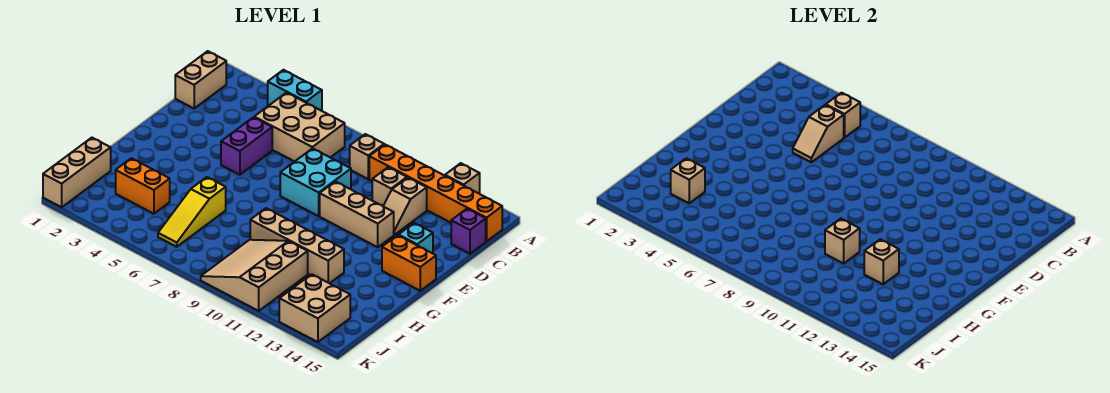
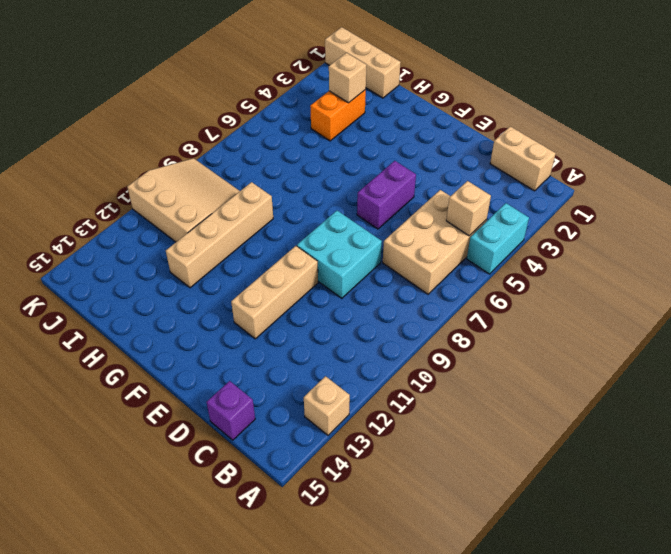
purple brick E5:E6 level 1 -> purple brick D5:E5 level 1
none -> tan brick B9 level 1
none -> orange brick B10:B15 level 1
none -> tan brick C11 level 1

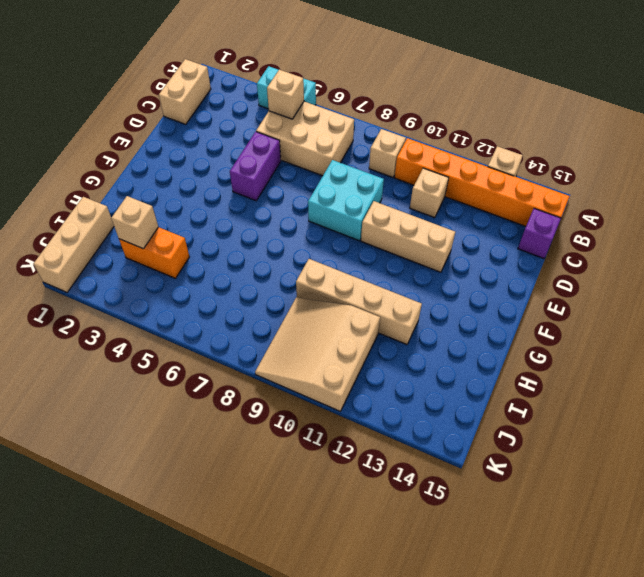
none -> tan slope C12:D12 level 1 top C
none -> cyan brick E14 level 1
none -> orange brick F14:F15 level 1

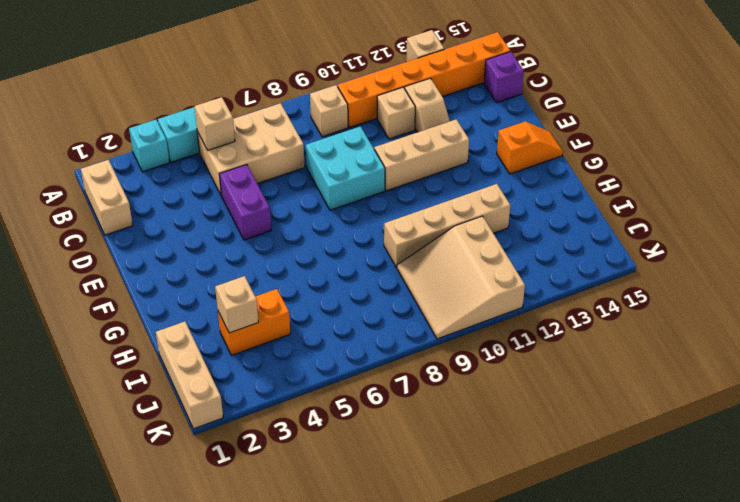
cyan brick A3 level 1 -> cyan brick E14 level 1
orange slope F14:F15 level 1 top 14 -> orange brick F14:F15 level 1
none -> yellow slope H6:J6 level 1 top H
none -> tan brick J13:K14 level 1
none -> tan slope C5:D5 level 2 top C

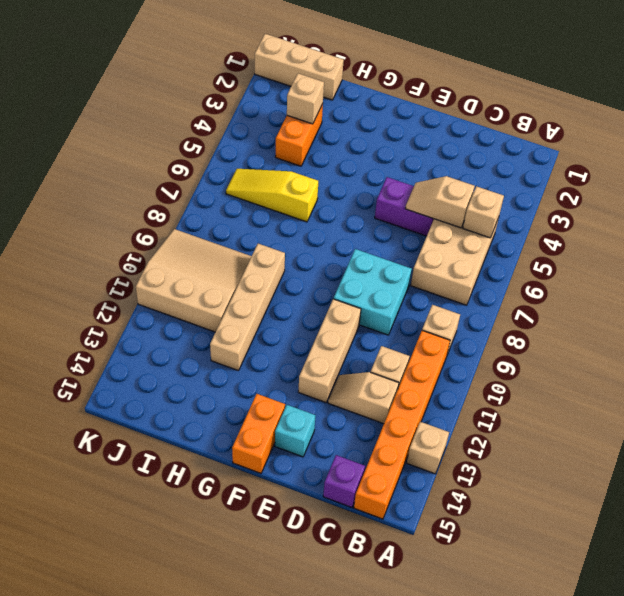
none -> cyan brick A4:A5 level 1
none -> tan brick B1:C1 level 1
none -> tan brick J13:K14 level 1

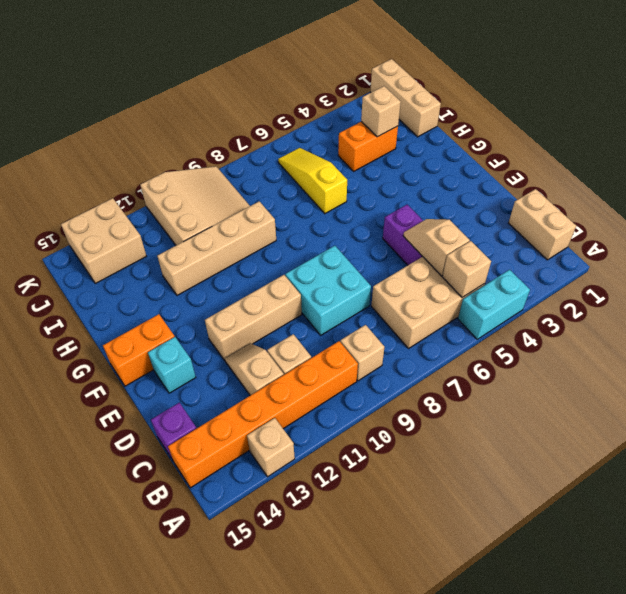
none -> tan brick H10 level 2
none -> tan brick H12 level 2

